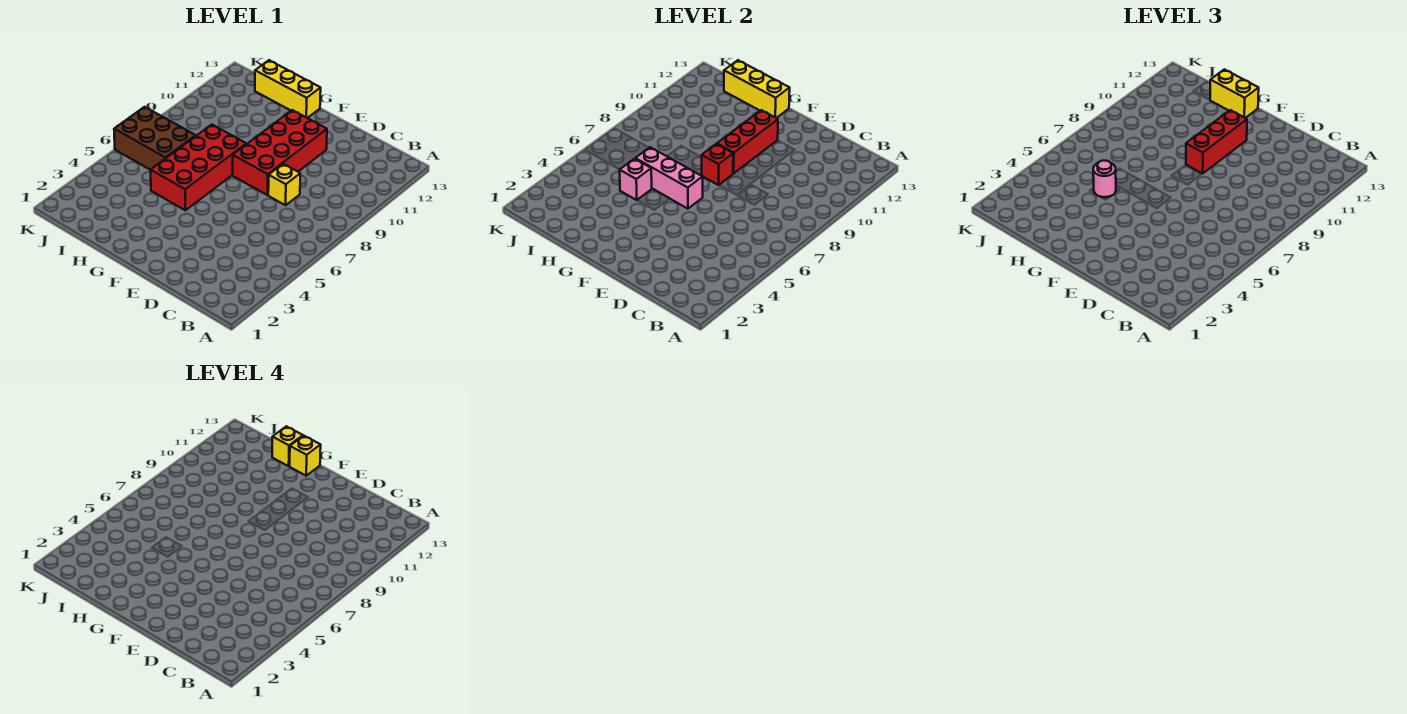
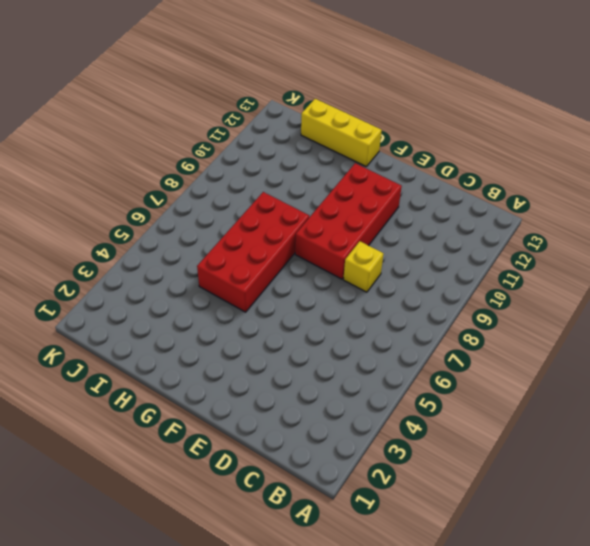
none -> brown brick I6:K7 level 1
none -> pink brick F6:H6 level 2
none -> red brick F8 level 2

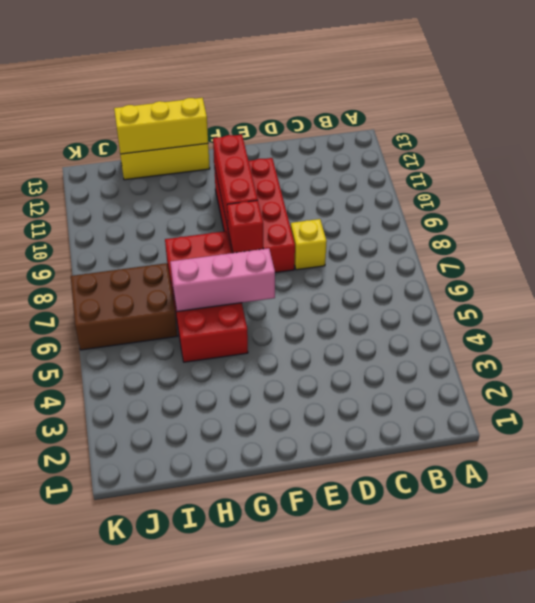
none -> pink brick H5 level 2
none -> red brick F9:F11 level 3
none -> yellow brick G13:H13 level 3

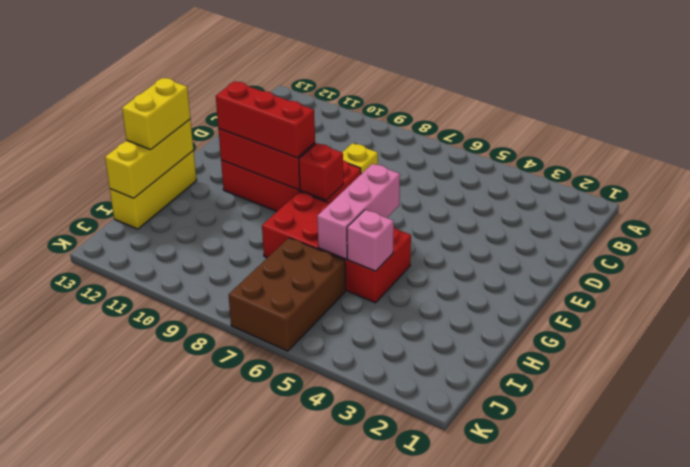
none -> pink round brick H5 level 3
none -> yellow brick G13 level 4
none -> yellow brick H13 level 4

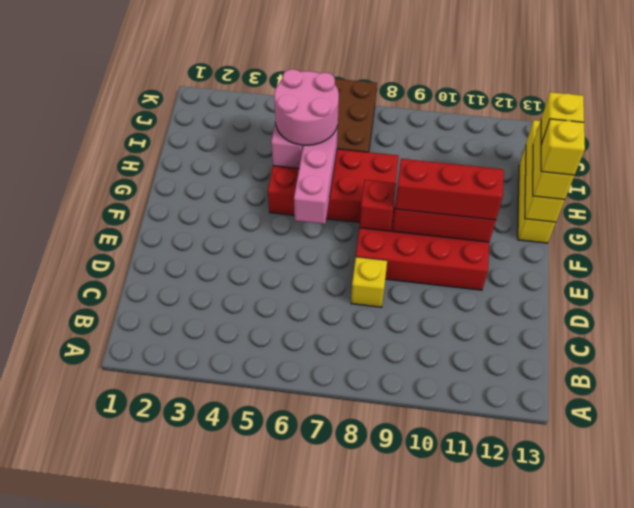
pink round brick H5:I6 level 3 -> pink round brick H5 level 3

